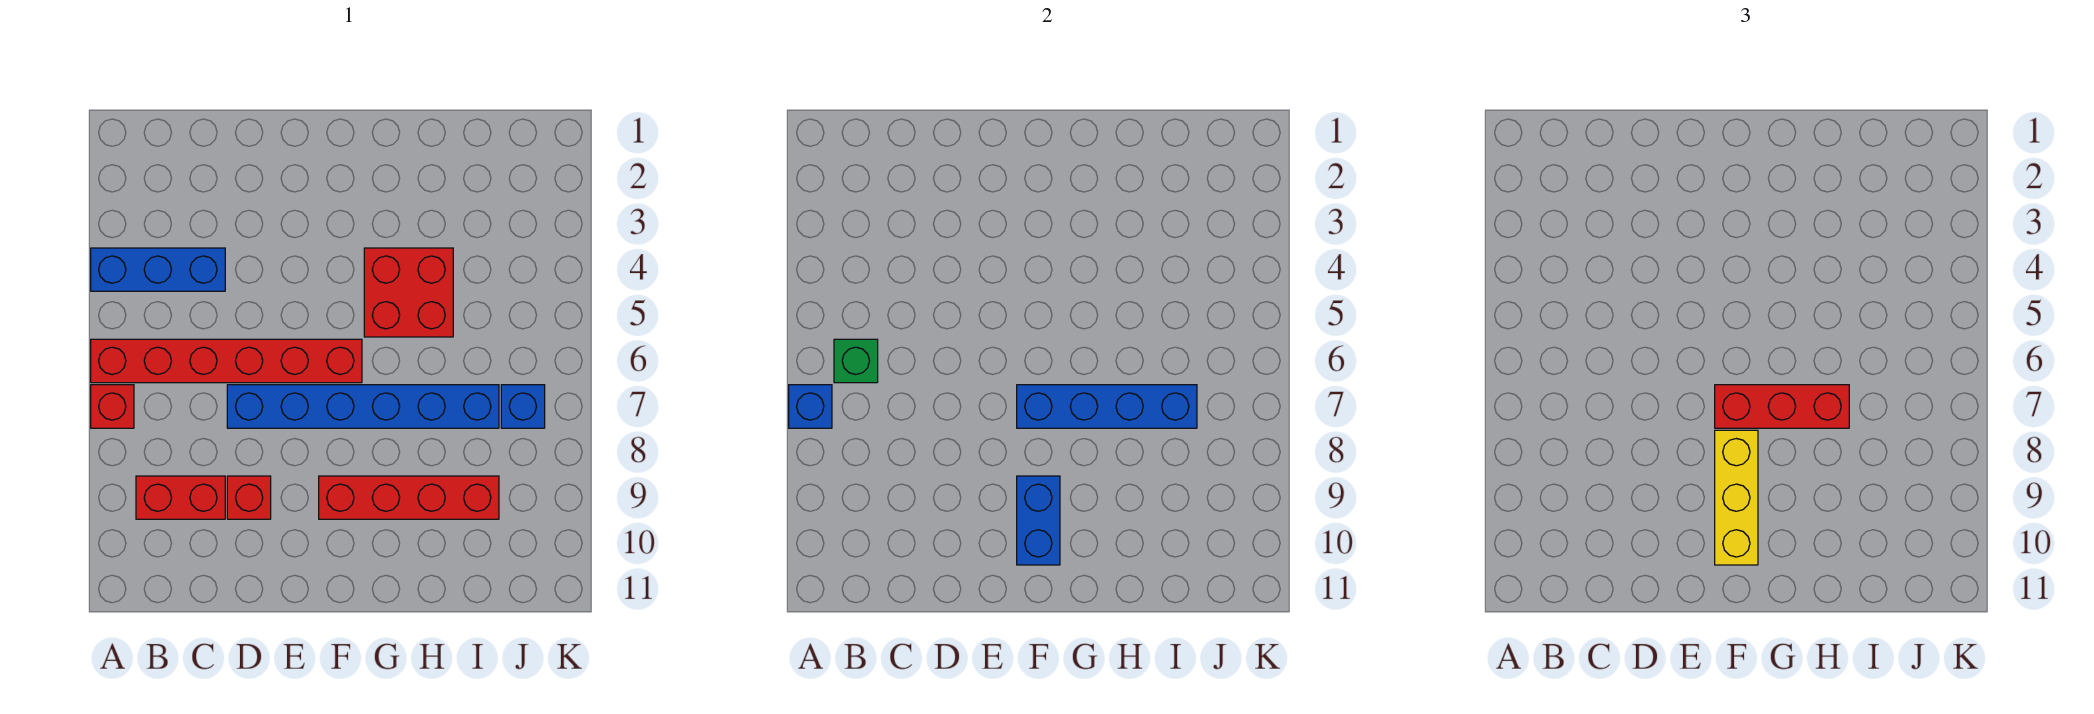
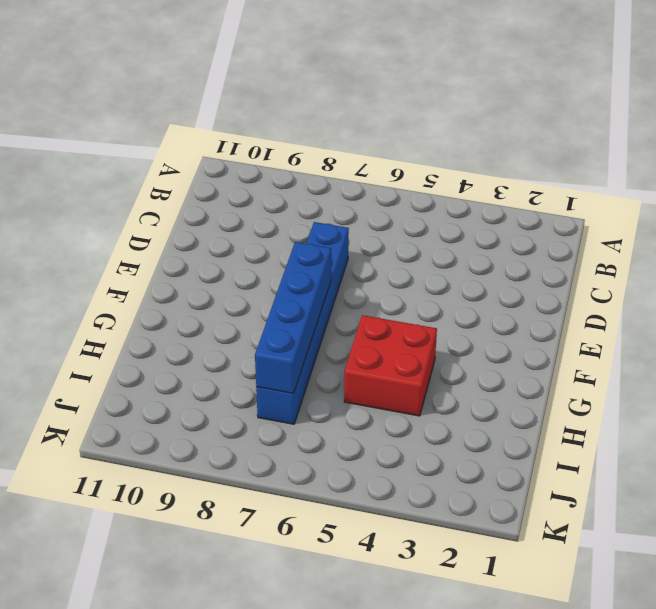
none -> blue brick A4:C4 level 1
none -> red brick A6:F6 level 1
none -> red brick A7 level 1

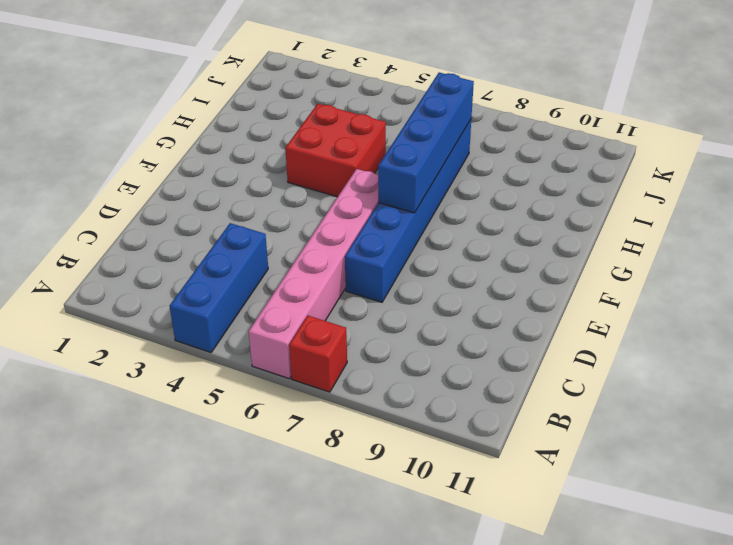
pink brick A6:F6 level 1 -> red brick A6:F6 level 1
none -> red brick B9:C9 level 1
none -> red brick D9 level 1
none -> red brick F9:I9 level 1

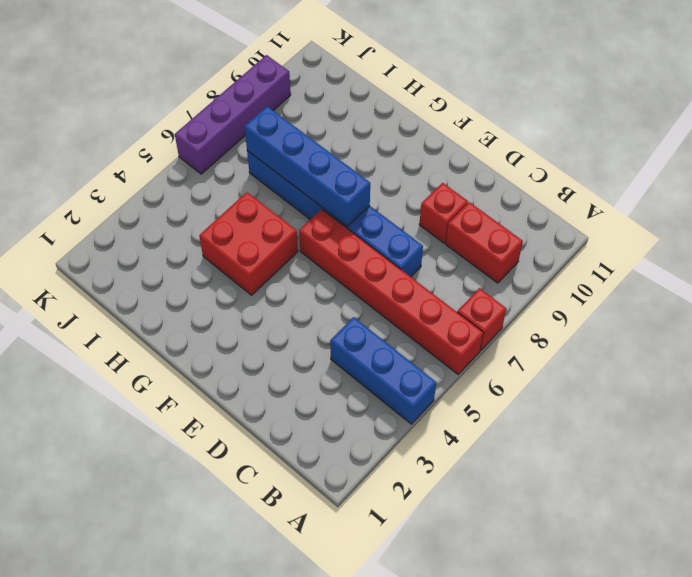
purple brick K6:K9 level 1 -> none
none -> red brick F9:I9 level 1
none -> blue brick J7 level 1
none -> blue brick A7 level 2

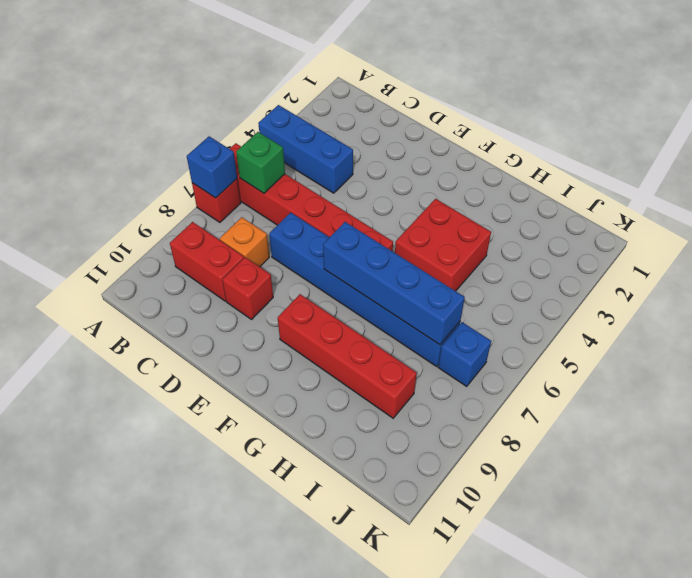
orange brick C8 level 1 -> none
none -> blue brick F9:F10 level 2
none -> red brick F7:H7 level 3
none -> yellow brick F8:F10 level 3

